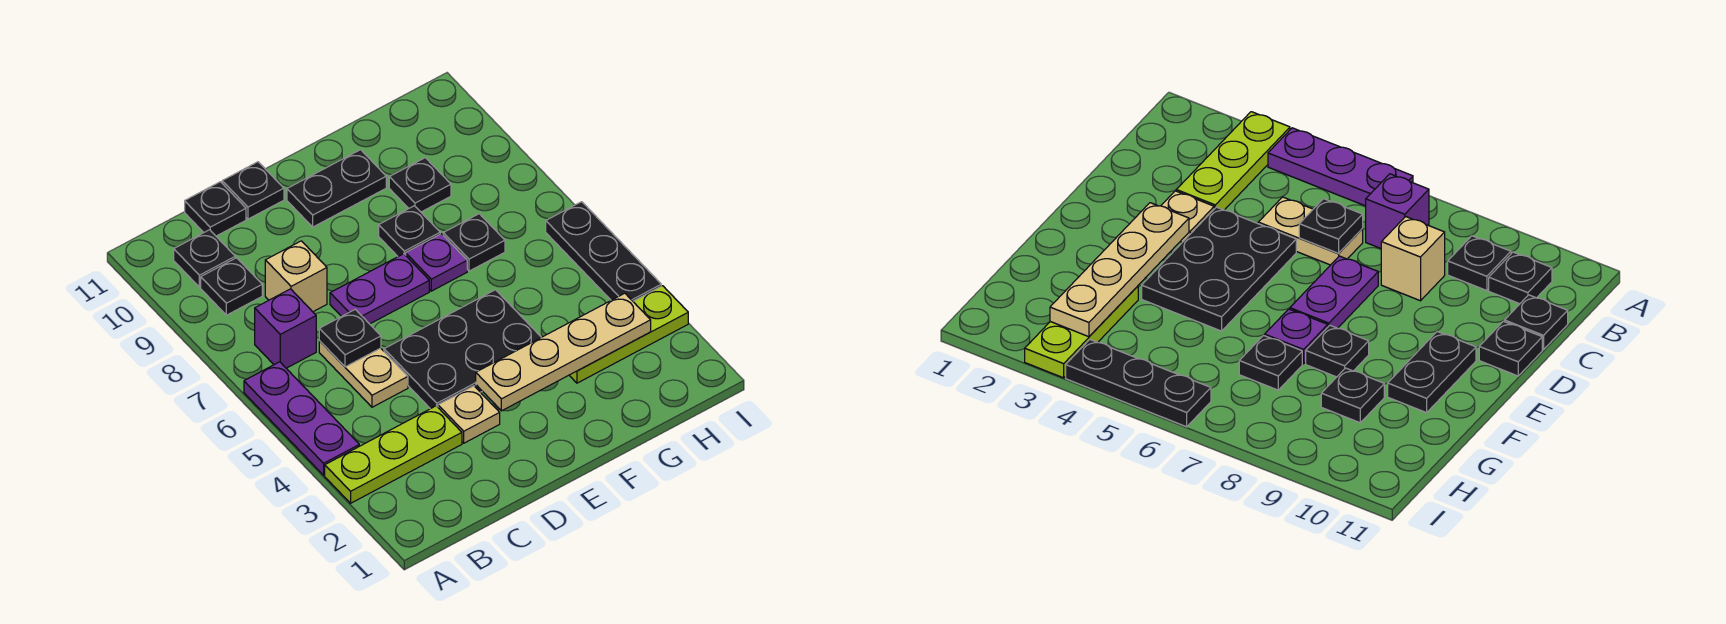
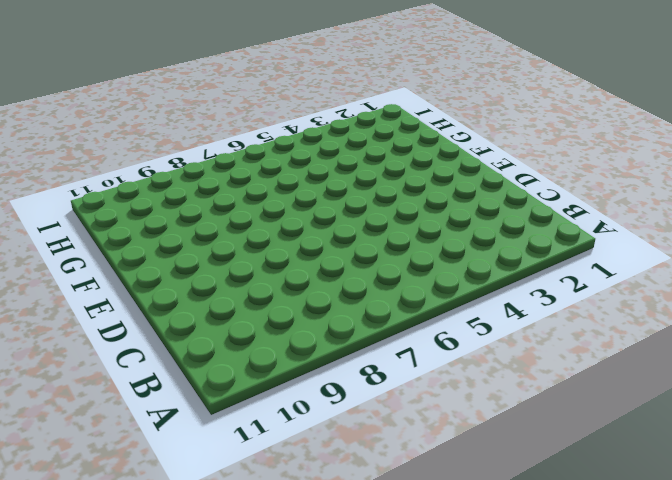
none -> lime plate A3:C3 level 1
none -> purple plate A4:A6 level 1
none -> purple brick B7 level 1

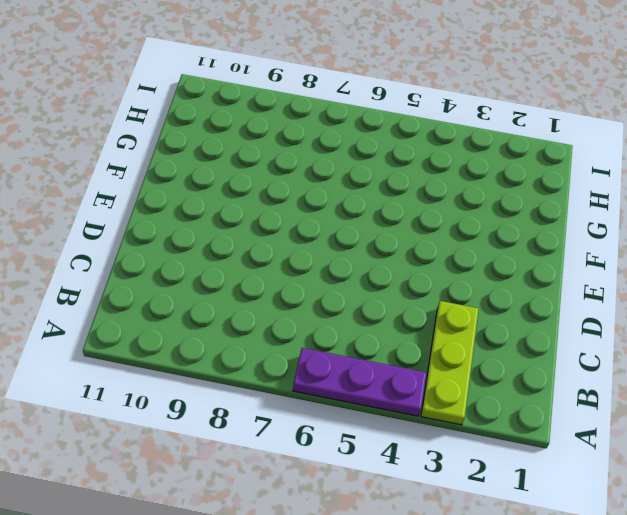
none -> purple brick B7 level 1
none -> black plate B9 level 1
none -> black plate B10 level 1

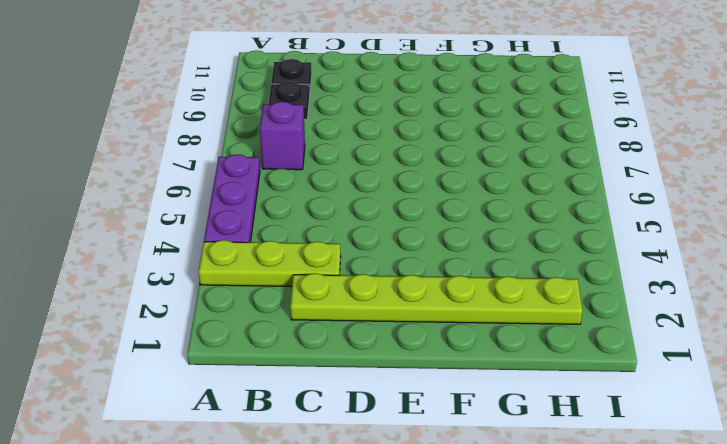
lime plate C2:H2 level 1 -> none
none -> tan plate C5:C6 level 1
none -> tan brick C8 level 1
none -> black plate C11 level 1

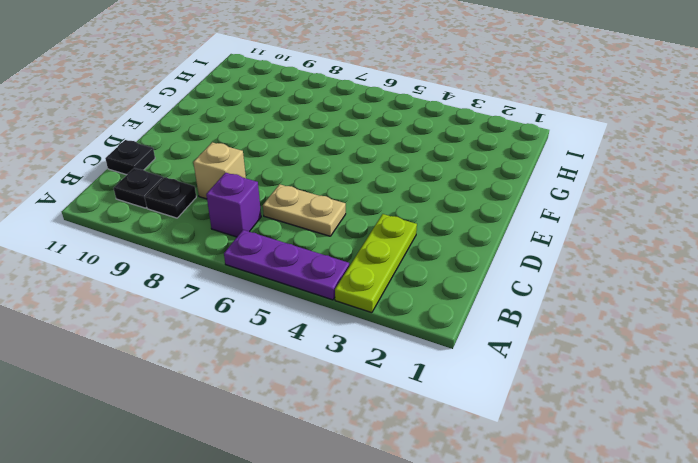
none -> tan plate D3 level 1
none -> black plate D4:F5 level 1
none -> purple plate D7:E7 level 1

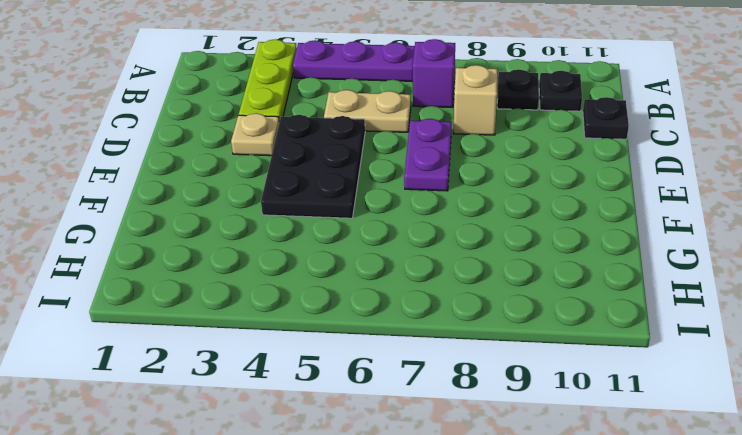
none -> black plate D11 level 1
none -> black plate E10:F10 level 1
none -> purple plate F7 level 1

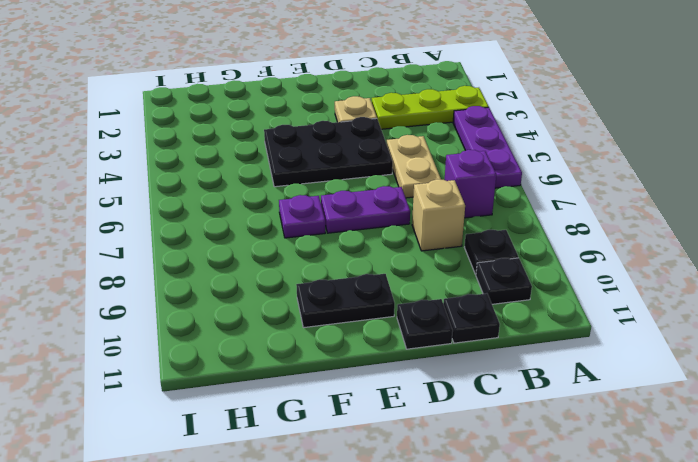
none -> black plate F8 level 1
none -> lime plate G3:I3 level 1
none -> black plate G7 level 1

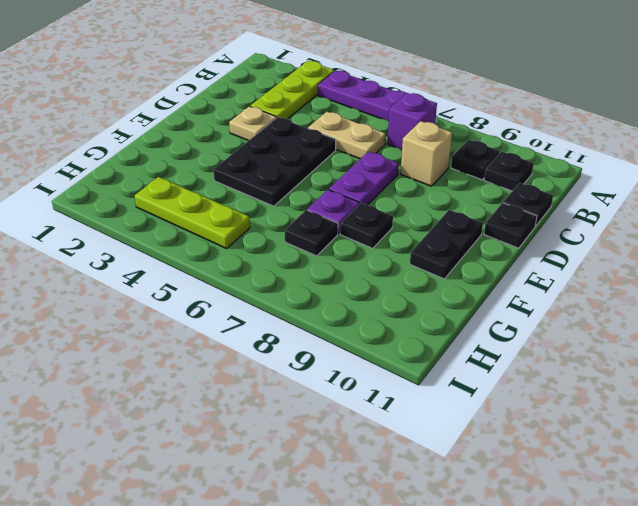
lime plate H3:H5 level 1 -> lime plate G3:I3 level 1
none -> black plate G9 level 1
none -> black plate I4:I6 level 1
none -> black plate C6 level 2

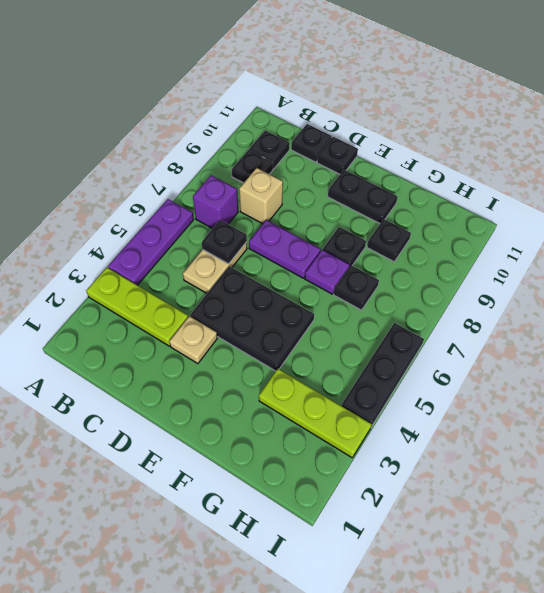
none -> tan plate E3:H3 level 2

